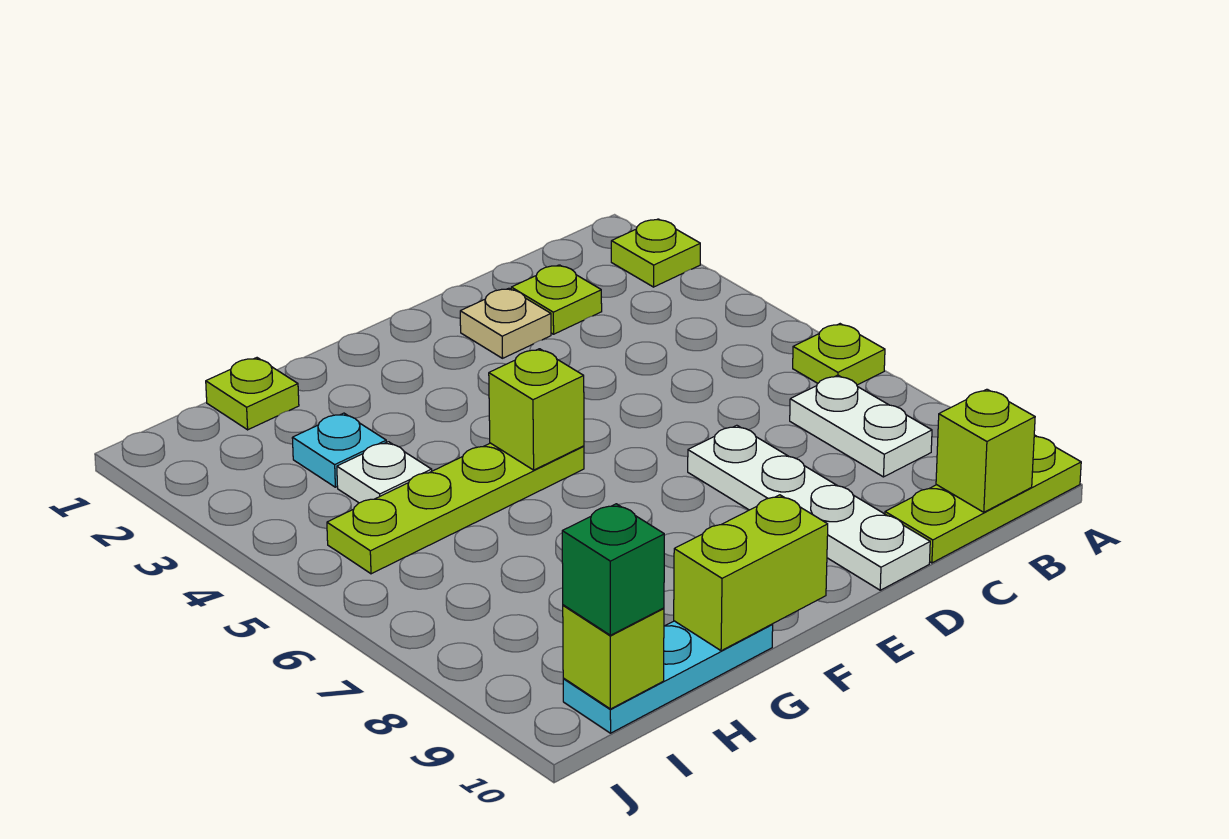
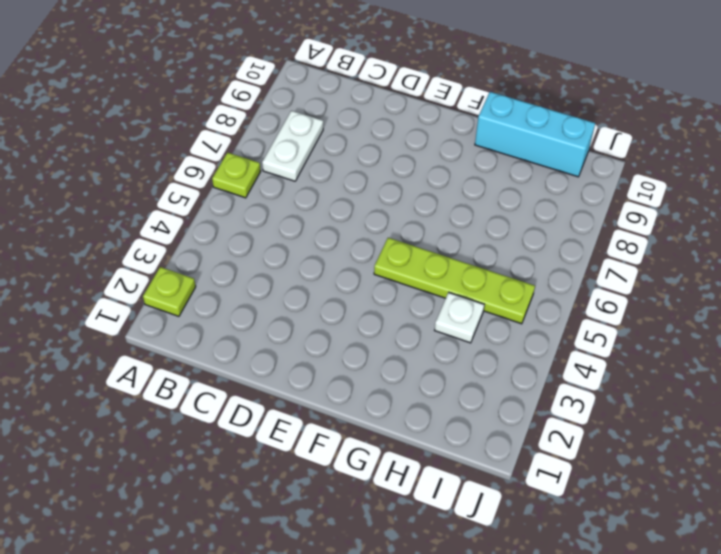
cyan brick G10:I10 level 1 -> cyan plate G10:I10 level 1
none -> lime plate A10:C10 level 1
none -> lime plate C2 level 1
none -> tan plate D2 level 1

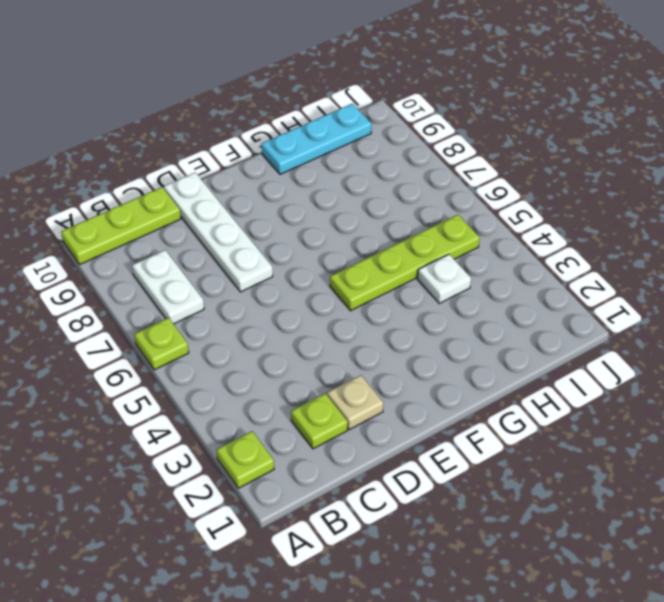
none -> lime plate H1 level 1
none -> cyan plate H3 level 1
none -> lime brick B10 level 2

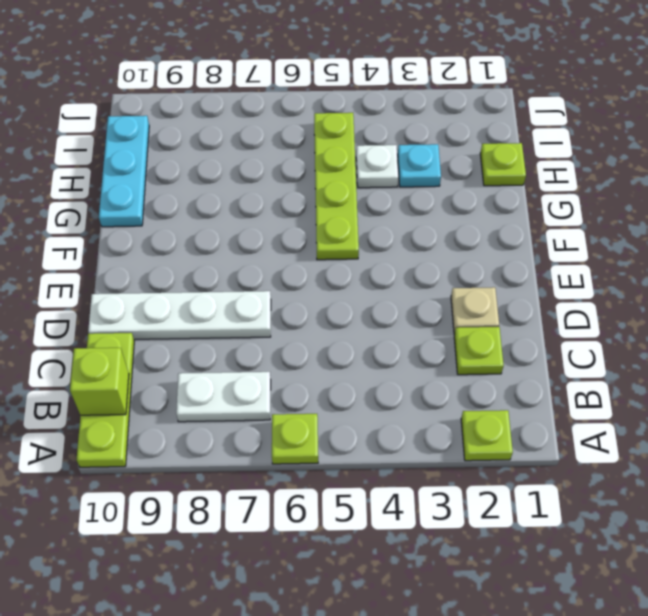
none -> lime brick F5 level 2
none -> lime brick F10:G10 level 2
none -> lime brick I10 level 2

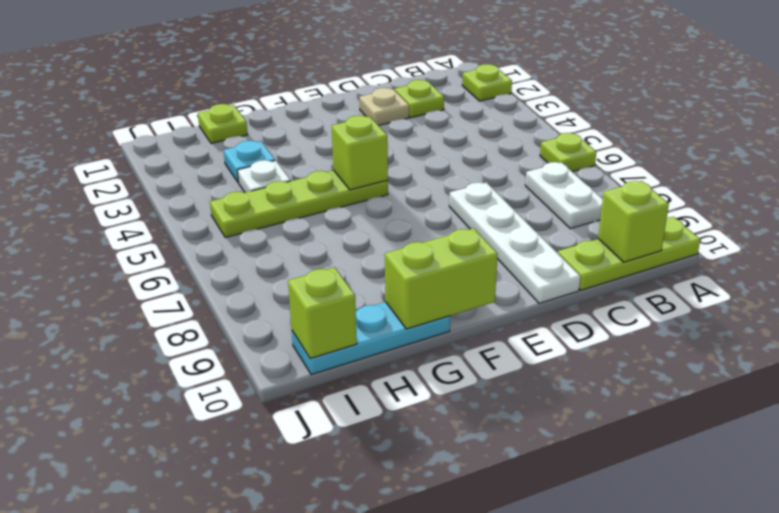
none -> green brick I10 level 3

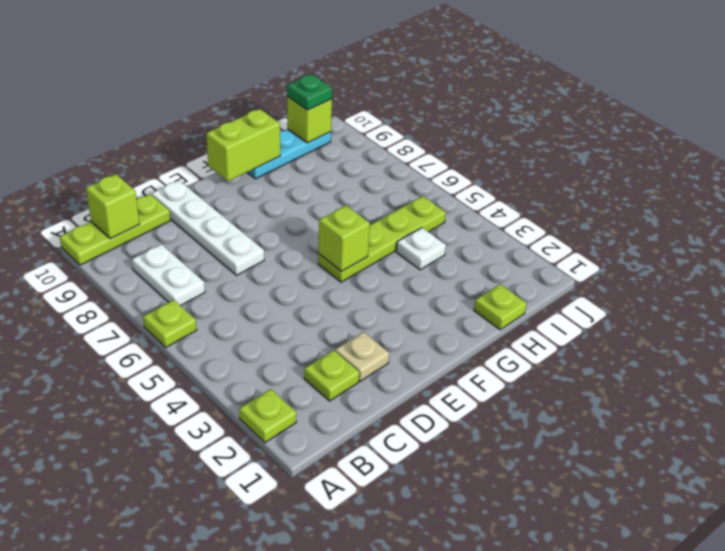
green plate I10 level 3 -> green brick I10 level 3
none -> cyan plate H3 level 1

